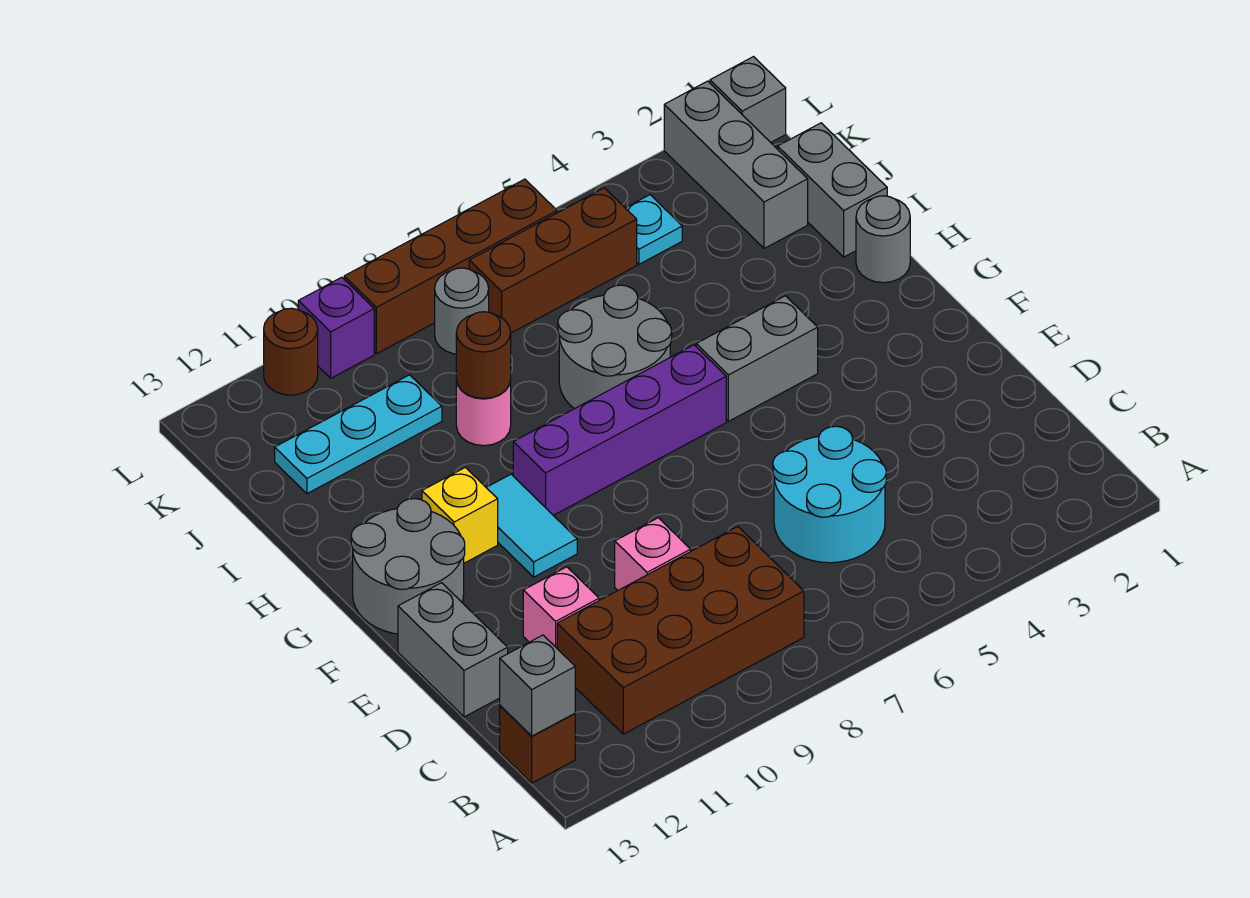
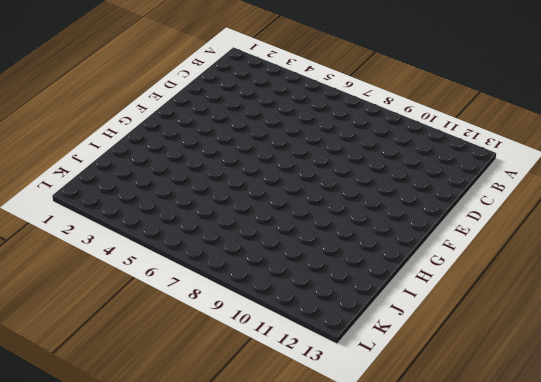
none -> brown brick B8:C11 level 1
none -> brown brick B13 level 1
none -> cyan round brick C5:D6 level 1

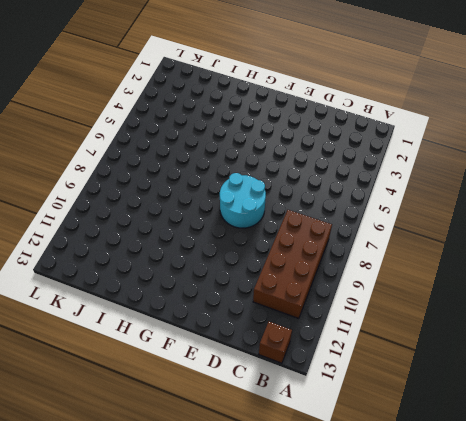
cyan round brick E7:F8 level 1 -> cyan round brick C5:D6 level 1
none -> pink brick D9 level 1
none -> pink brick D11 level 1
none -> grey brick D13:E13 level 1

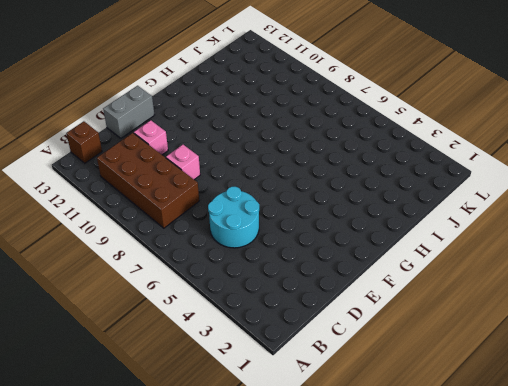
none -> cyan tile F10:G10 level 1
none -> grey round brick F12:G13 level 1
none -> grey brick G4:G5 level 1

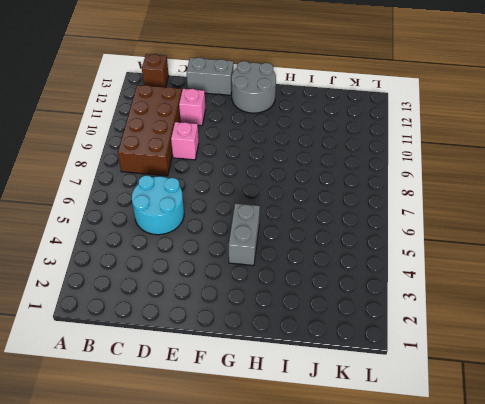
none -> cyan tile F10:G10 level 1
none -> purple brick G6:G9 level 1
none -> yellow brick G11 level 1

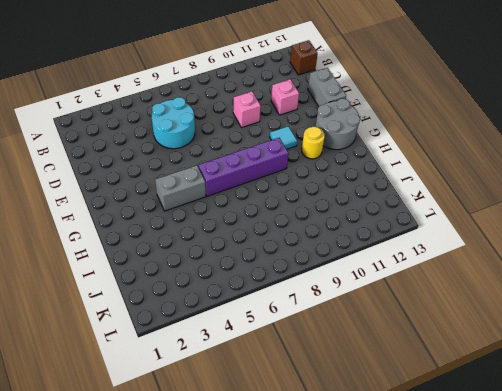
cyan tile F10 level 1 -> cyan tile F10:G10 level 1
yellow round brick G11 level 1 -> yellow brick G11 level 1
none -> brown brick B8:C11 level 1
none -> grey round brick H1 level 1
none -> grey round brick H6:I7 level 1

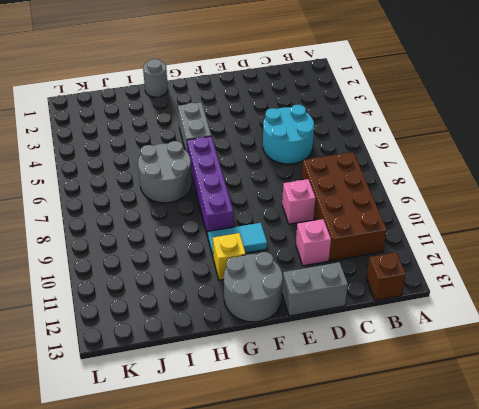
none -> grey brick I1:J1 level 1
none -> pink round brick I9 level 1
none -> grey brick J2:L2 level 1

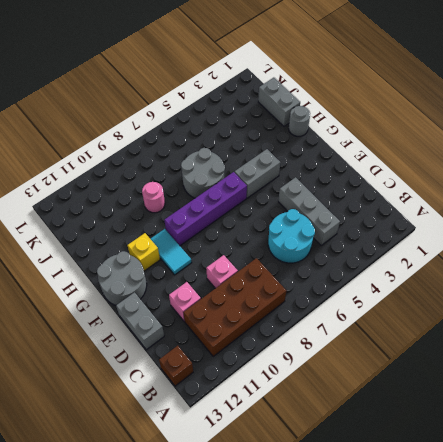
grey brick C4:E4 level 1 -> grey brick J2:L2 level 1
none -> cyan plate J10:J12 level 1
none -> cyan plate K4 level 1
none -> brown brick K5:K7 level 1

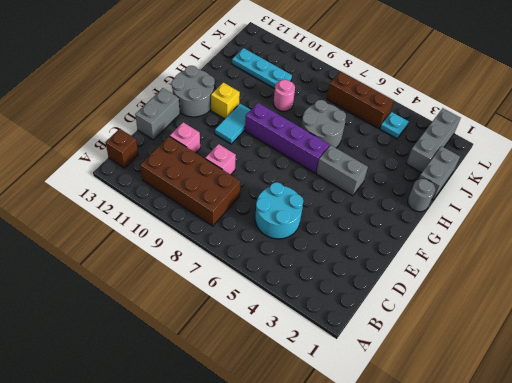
none -> grey round brick K8 level 1
none -> grey brick L1 level 1
none -> brown brick L6:L9 level 1

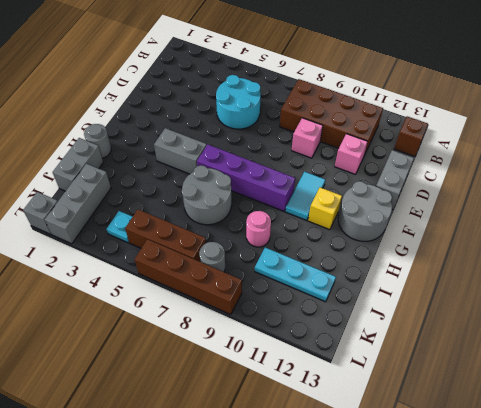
none -> purple brick L10 level 1
none -> brown round brick L11 level 1
none -> grey brick B13 level 2

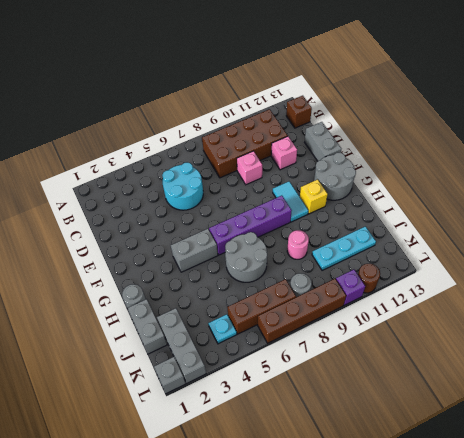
none -> grey brick B13 level 2
none -> brown round brick I9 level 2

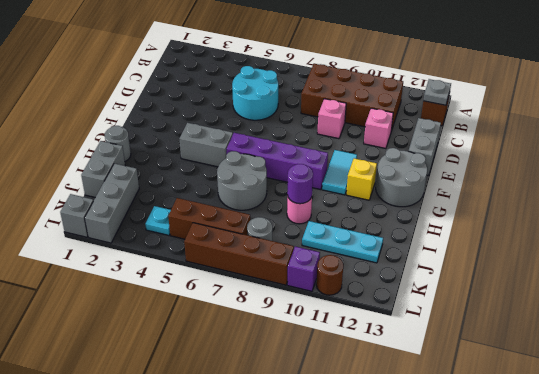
grey plate B13 level 2 -> grey brick B13 level 2
purple round brick I9 level 2 -> brown round brick I9 level 2

